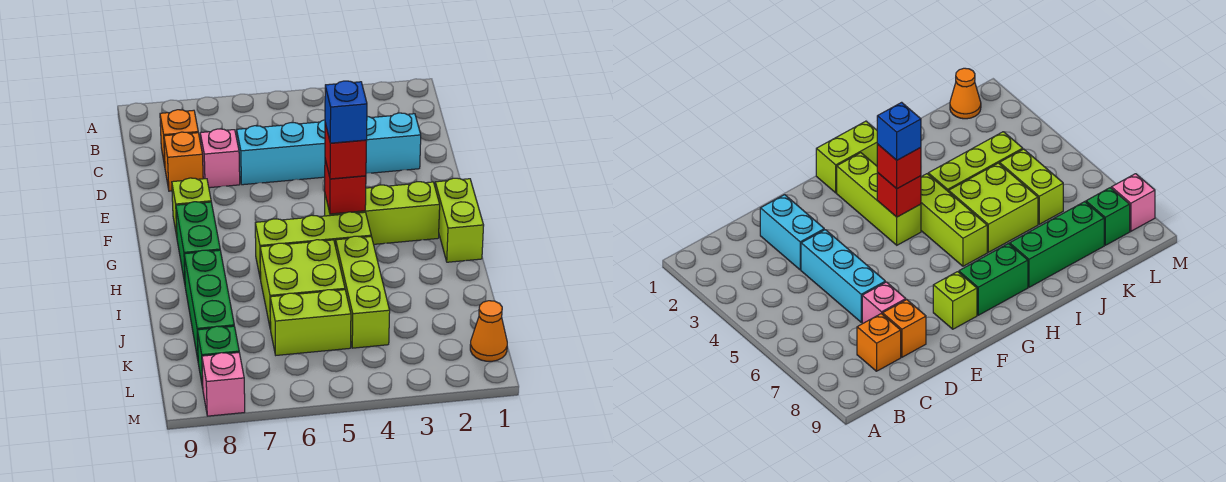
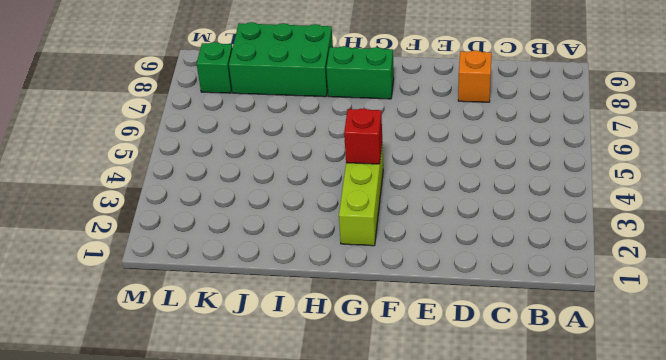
green brick I8:K9 level 1 -> green brick I8:K8 level 1
none -> orange brick C8 level 1
none -> cyan brick D2:D3 level 1
none -> cyan brick D4:D6 level 1

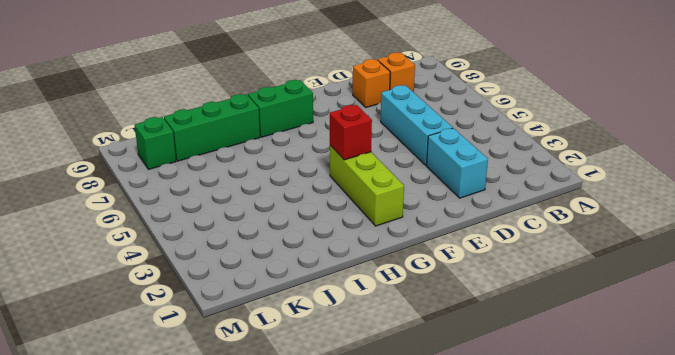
none -> pink brick D7 level 1
none -> lime brick F8 level 1
none -> lime brick G1:H1 level 1

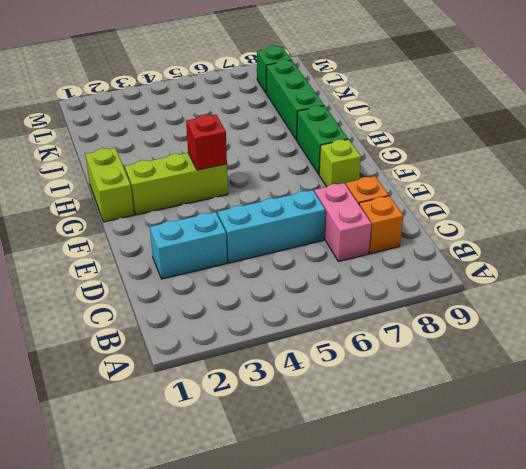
pink brick C7:D7 level 1 -> pink brick D7 level 1
none -> lime brick H4:H6 level 1
none -> lime brick I4:K4 level 1
none -> lime brick I5:J6 level 1

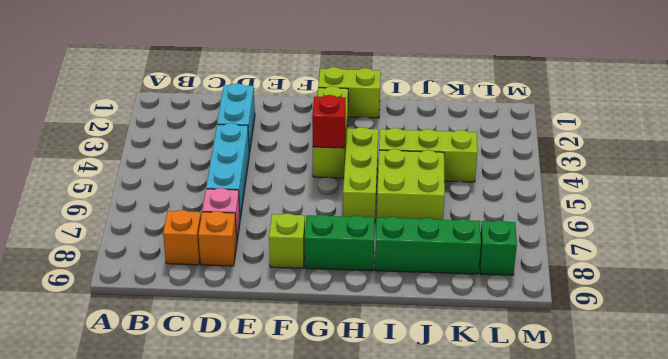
none -> lime brick K5:K6 level 1
none -> orange cone L1 level 1
none -> pink brick M8 level 1

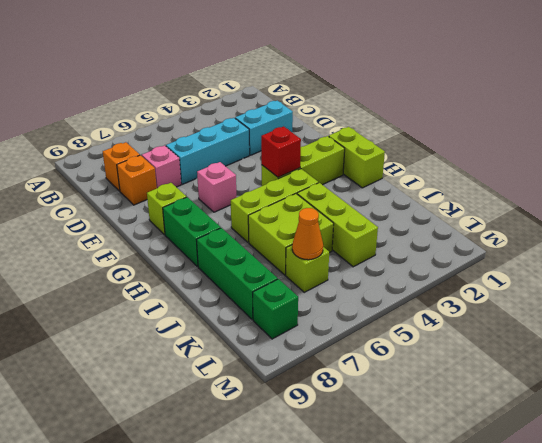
pink brick F6 level 1 -> pink brick M8 level 1
lime brick K6 level 1 -> lime brick K5:K6 level 1
orange cone K6 level 2 -> orange cone L1 level 1
none -> red brick G4 level 3
none -> blue brick G4 level 4

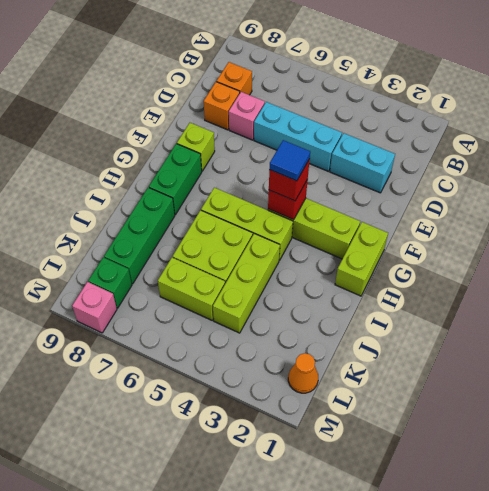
blue tile G4 level 4 -> blue brick G4 level 4

